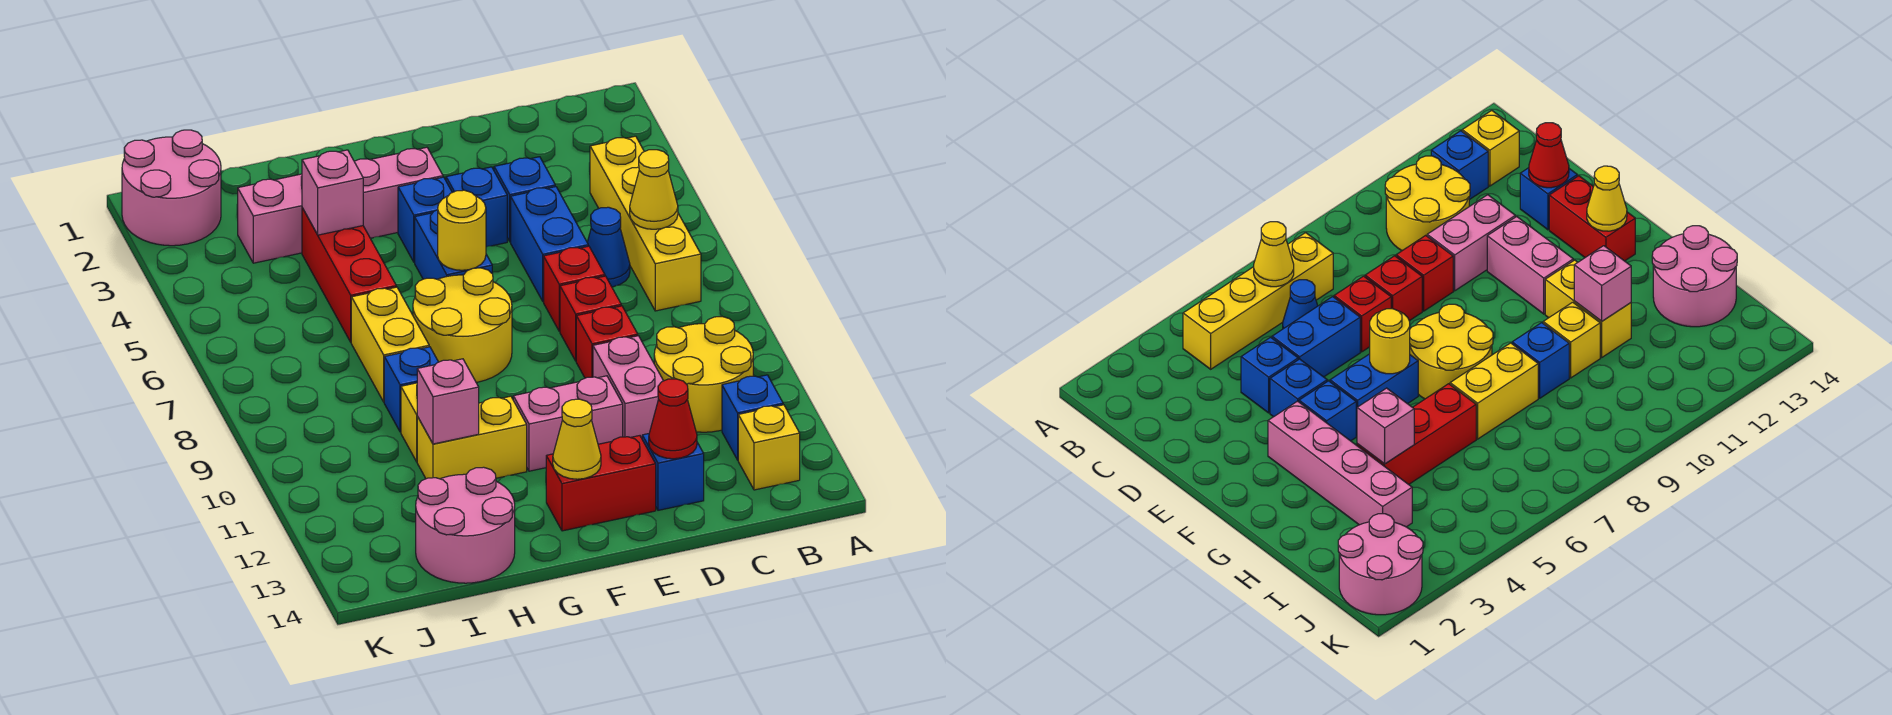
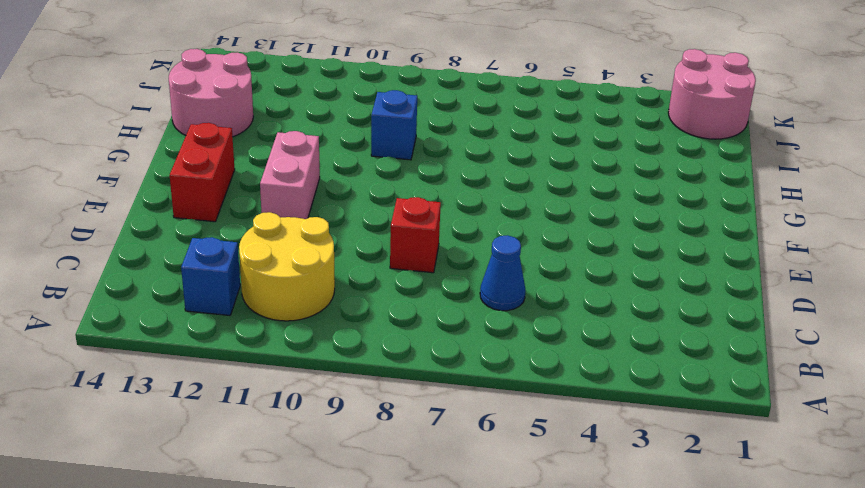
none -> yellow brick B4:B7 level 1
none -> yellow brick B13 level 1
none -> blue brick D4 level 1
none -> blue brick D5:D6 level 1

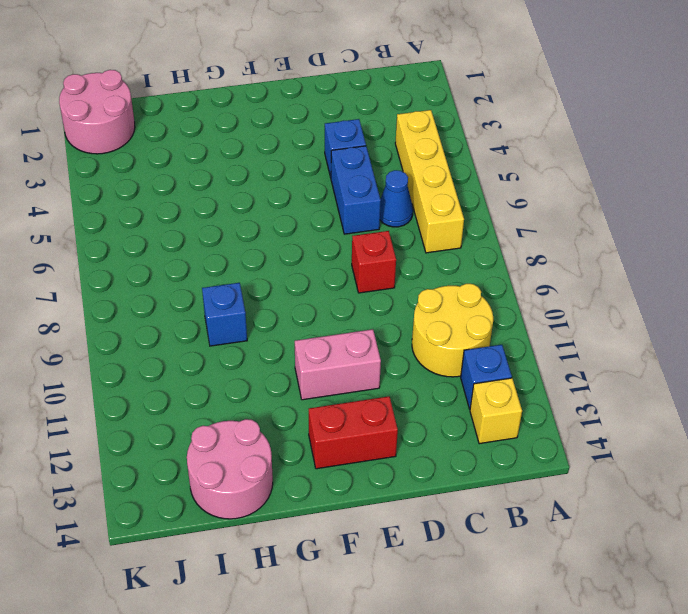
none -> red brick D7 level 1
none -> red brick D9 level 1
none -> pink brick D10:D11 level 1
none -> blue brick D13 level 1

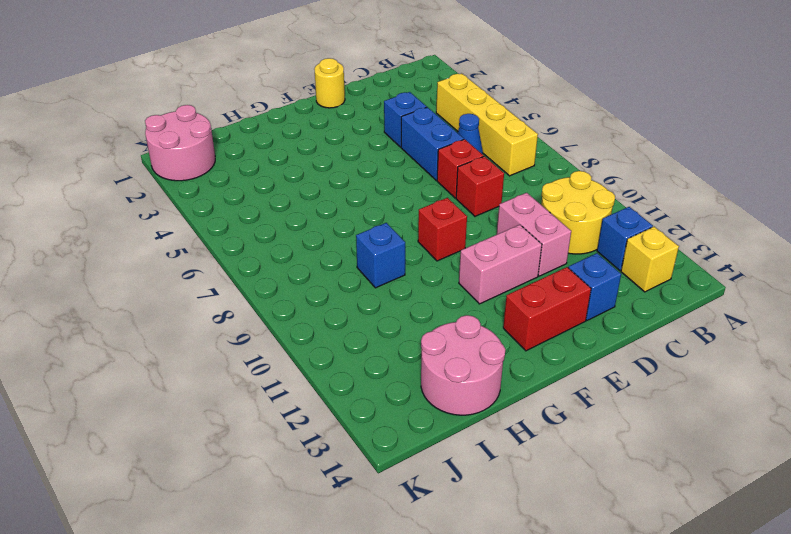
yellow round brick E1 level 1 -> yellow round brick F6 level 2
red brick F9 level 1 -> red brick D9 level 1
none -> blue brick E4 level 1
none -> pink brick F3:I3 level 1
none -> blue brick F4 level 1
none -> blue brick F5:F6 level 1

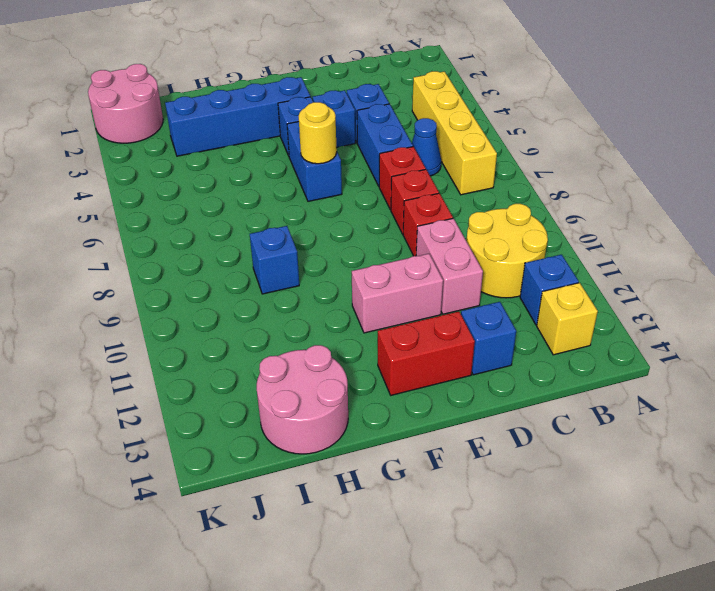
blue brick F3:I3 level 1 -> pink brick F3:I3 level 1
none -> yellow round brick F7:G8 level 1
none -> yellow brick G11:H11 level 1
none -> red brick H4:H6 level 1
none -> yellow brick H7:H8 level 1

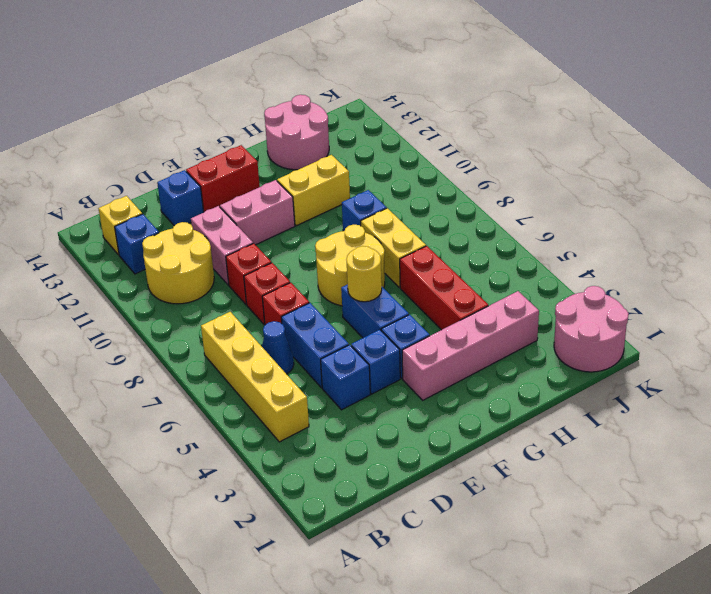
none -> yellow brick H10 level 1
none -> yellow cone B6 level 2
none -> red cone D13 level 2
none -> yellow cone F13 level 2

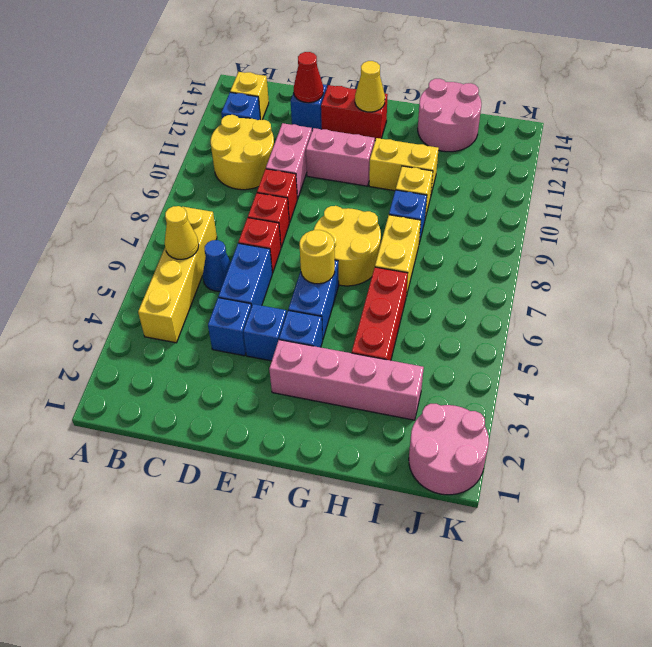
none -> pink brick H4 level 2
none -> pink brick H11 level 2

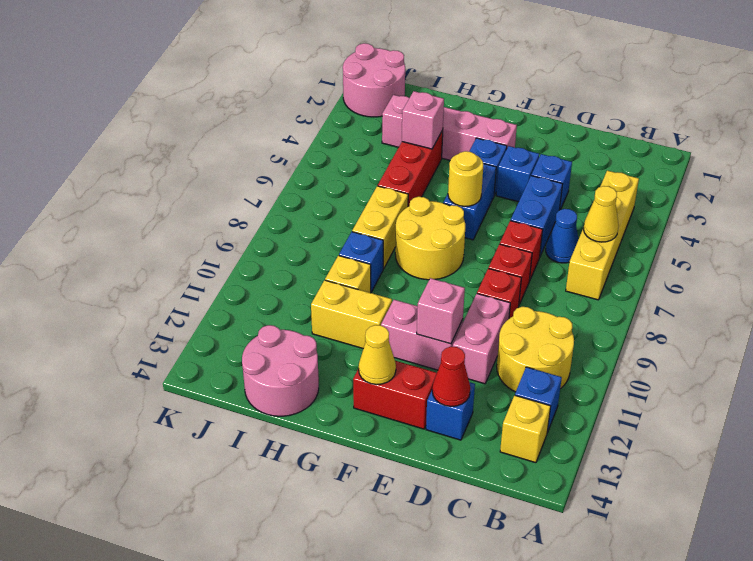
pink brick E11 level 2 -> pink brick H11 level 2

